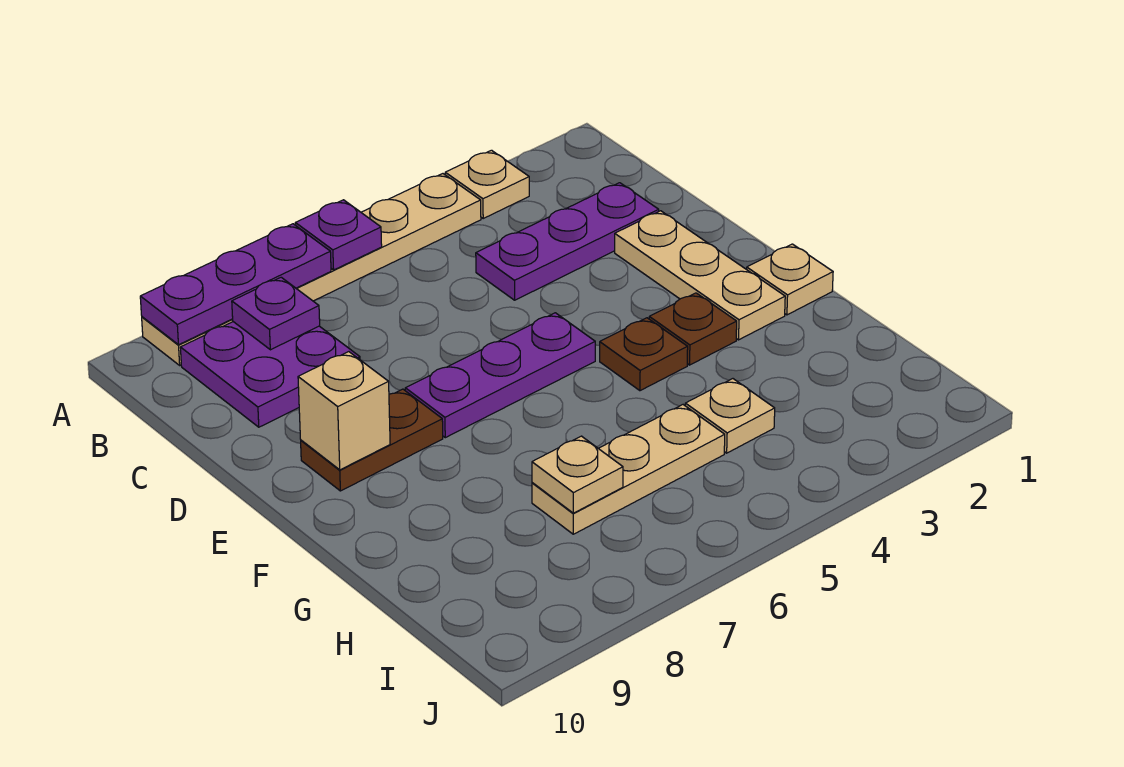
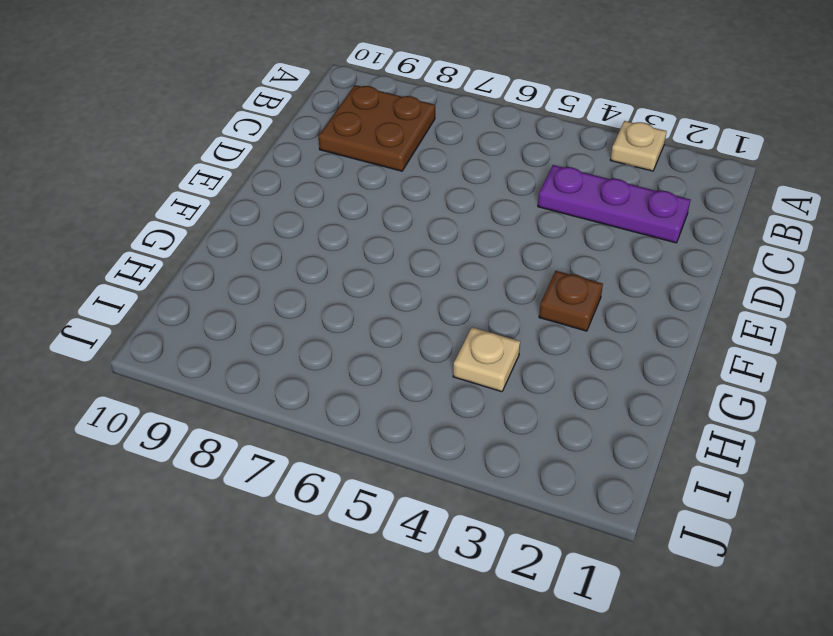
brown plate B8:C9 level 1 -> purple plate B8:C9 level 1
none -> tan plate A4:A9 level 1
none -> tan plate D2:F2 level 1
none -> purple plate E5:E7 level 1

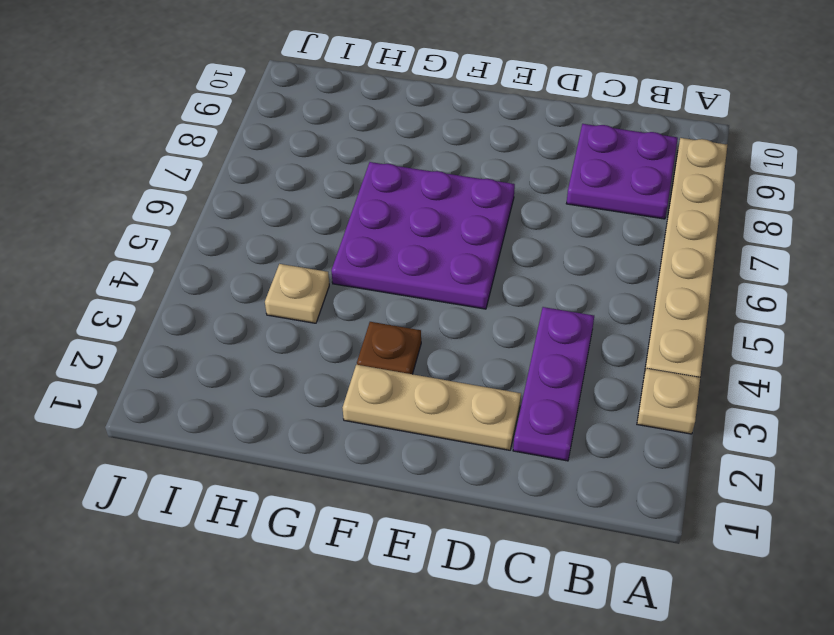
purple plate E5:G7 level 1 -> purple plate E5:E7 level 1
none -> brown plate E8:E9 level 1
none -> tan plate F1 level 1
none -> brown plate F4 level 1

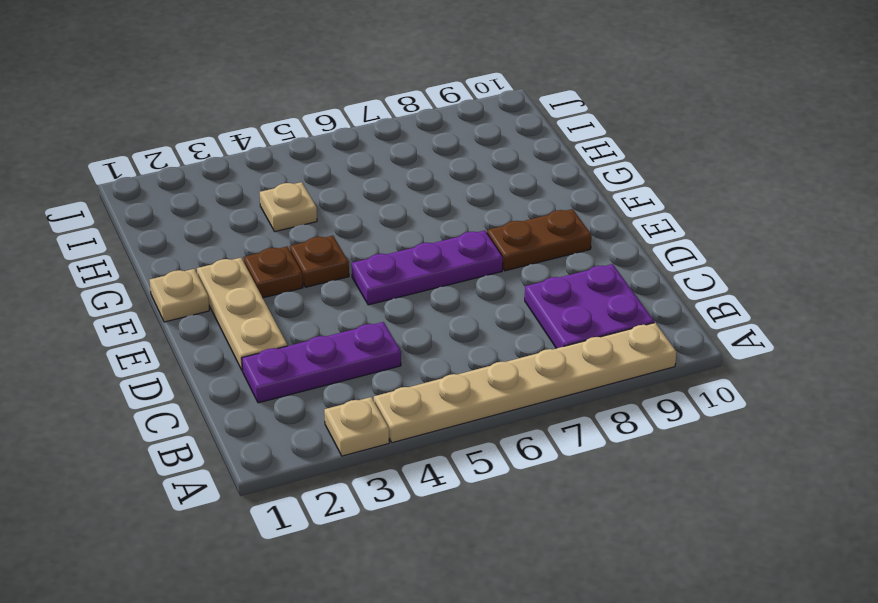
none -> tan plate H5:H7 level 1
none -> purple plate A6 level 2
none -> purple plate A7:A9 level 2

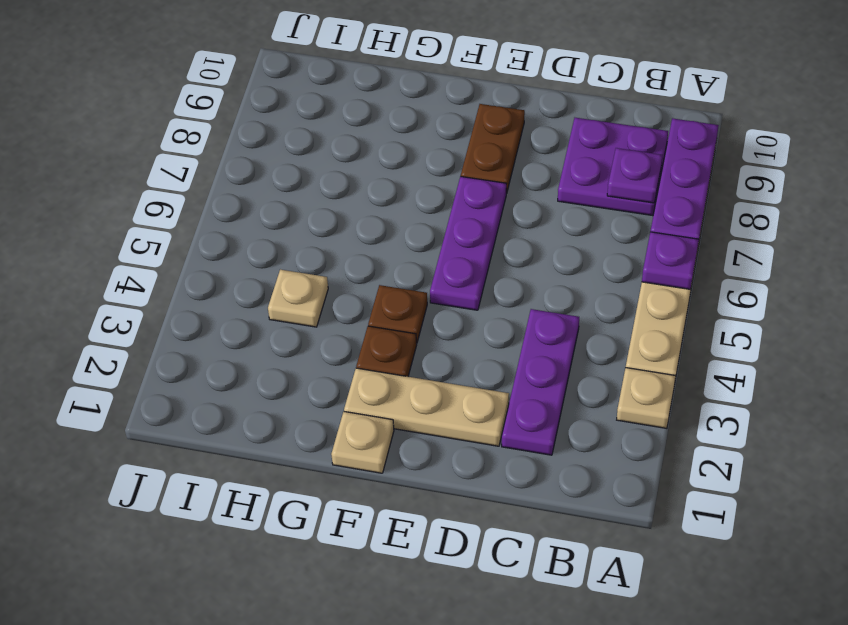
none -> tan plate H5:H7 level 1
none -> tan brick E9 level 2
none -> tan plate H7 level 2

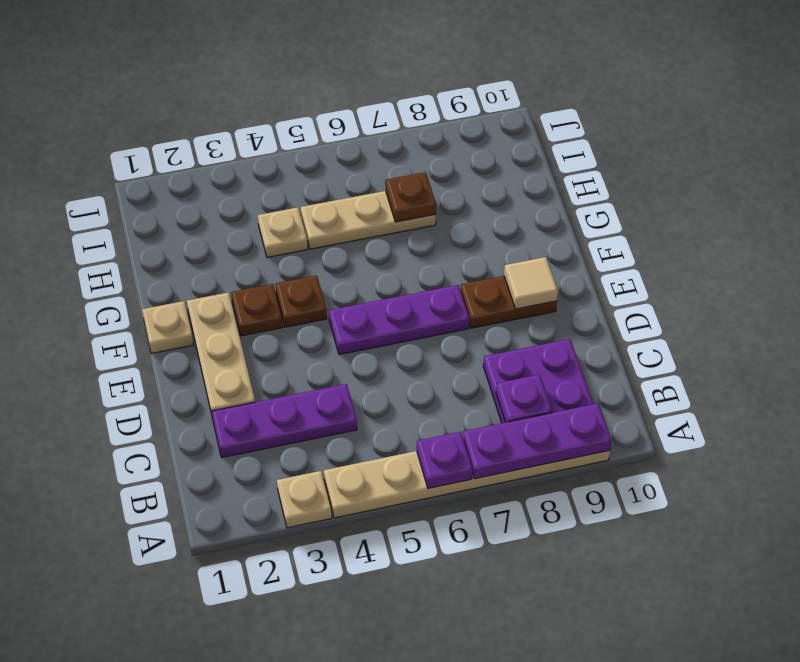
tan tile E9 level 2 -> tan brick E9 level 2
brown plate H7 level 2 -> tan plate H7 level 2

